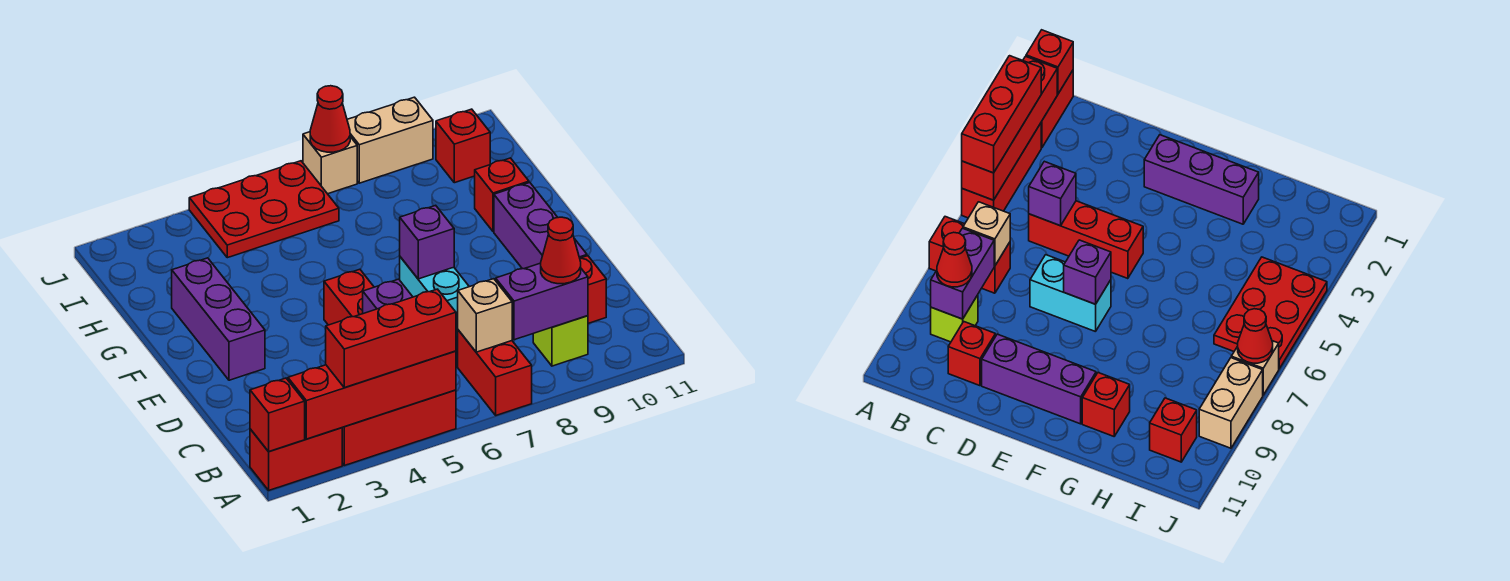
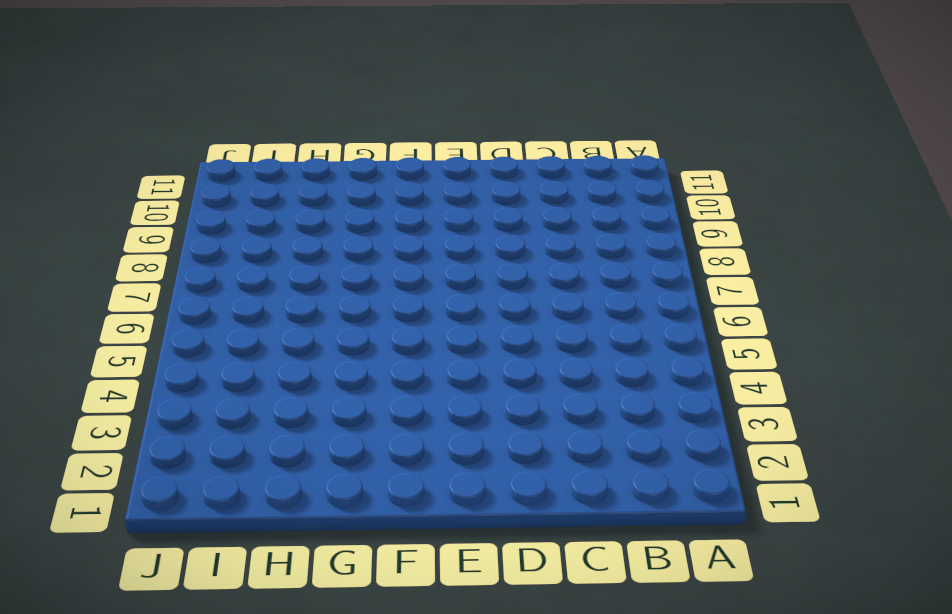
none -> red brick A1:A2 level 1
none -> red brick A3:A5 level 1
none -> red brick A7:B7 level 1

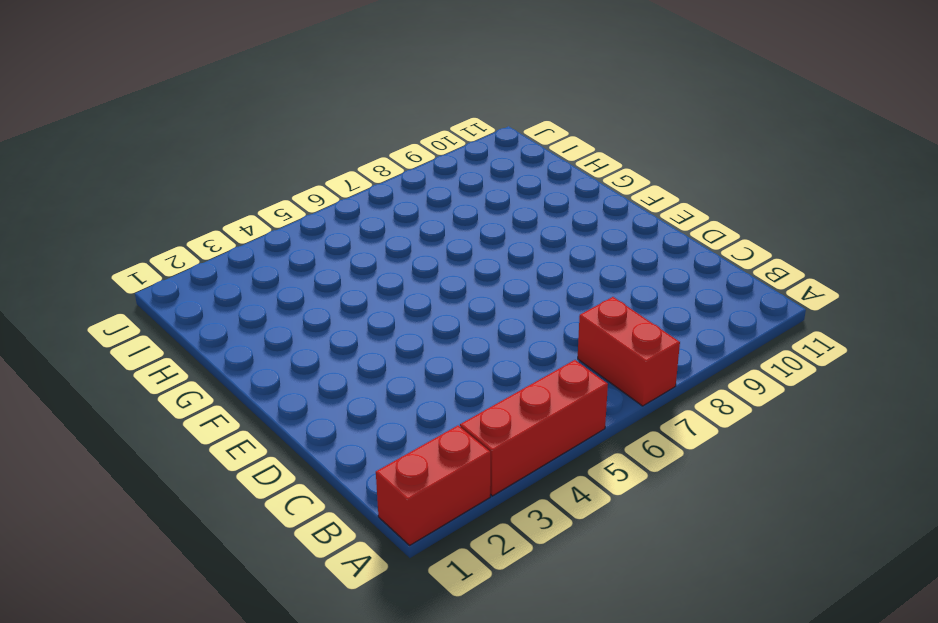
none -> lime brick B9 level 1
none -> red brick C5:E5 level 1
none -> red brick C10 level 1

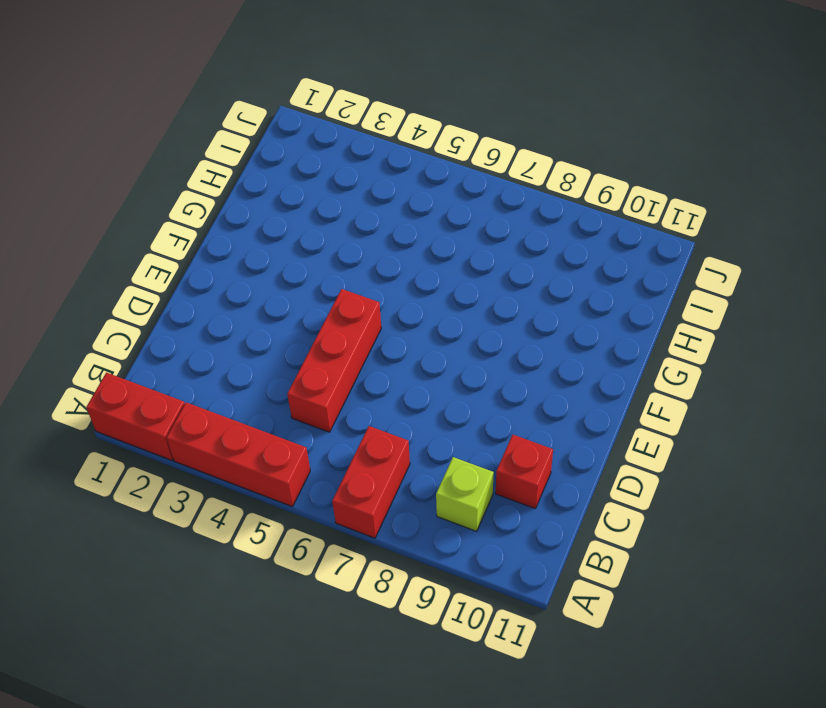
none -> cyan brick D7:E7 level 1
none -> purple brick D10:F10 level 1
none -> purple brick E2:G2 level 1

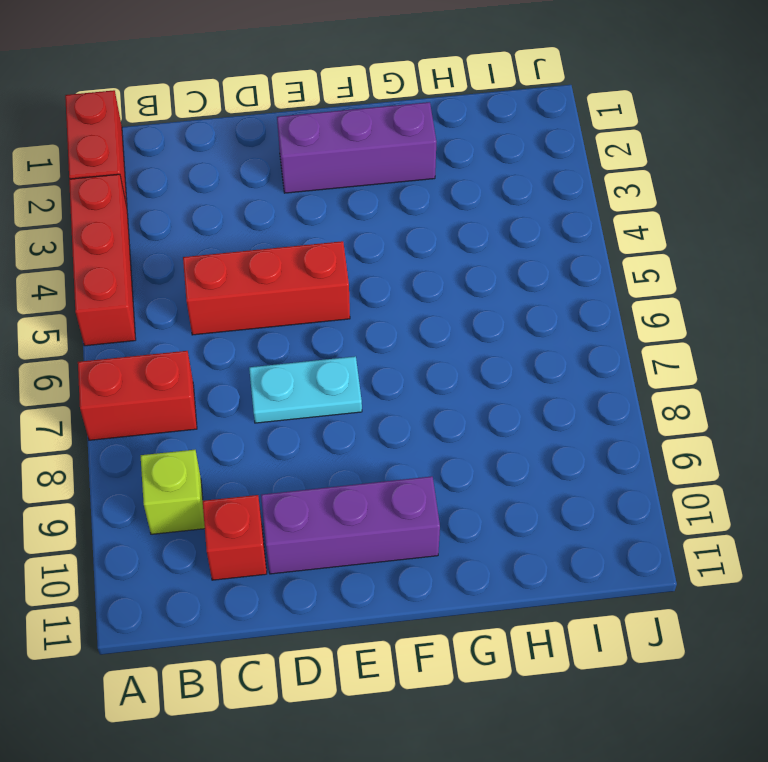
cyan plate D7:E7 level 1 -> cyan brick D7:E7 level 1
none -> red brick G10 level 1
none -> red plate I4:J6 level 1
none -> red brick I10 level 1

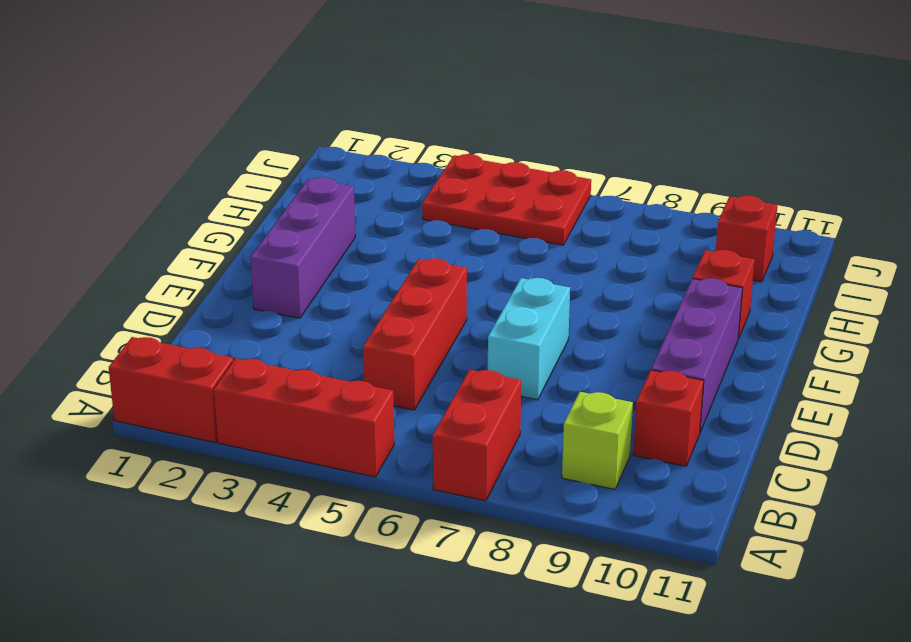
none -> tan brick J7 level 1
none -> tan brick J8:J9 level 1
none -> red brick A1 level 2

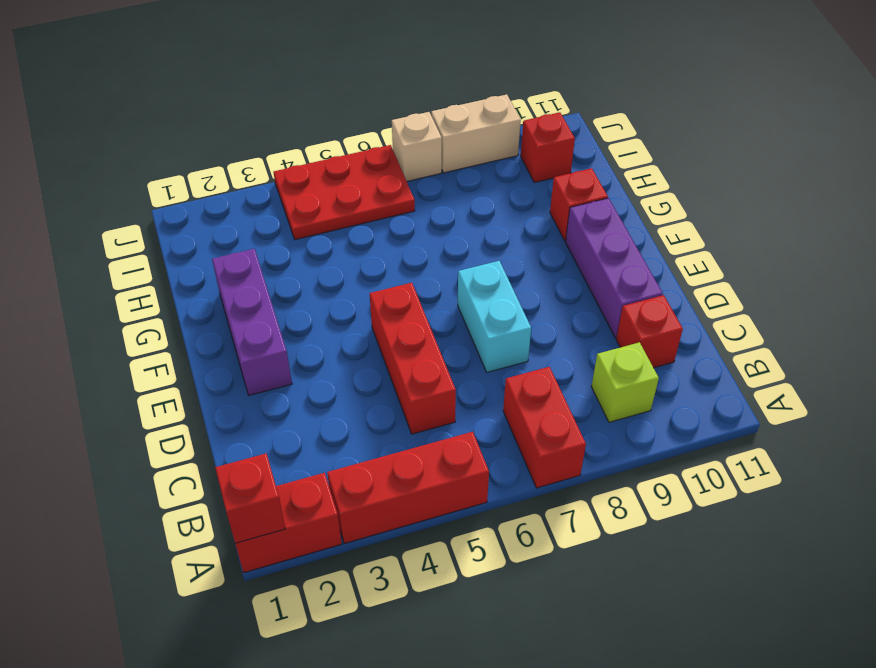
none -> red brick A2:A5 level 2
none -> tan brick B7 level 2
none -> purple brick B8:B9 level 2

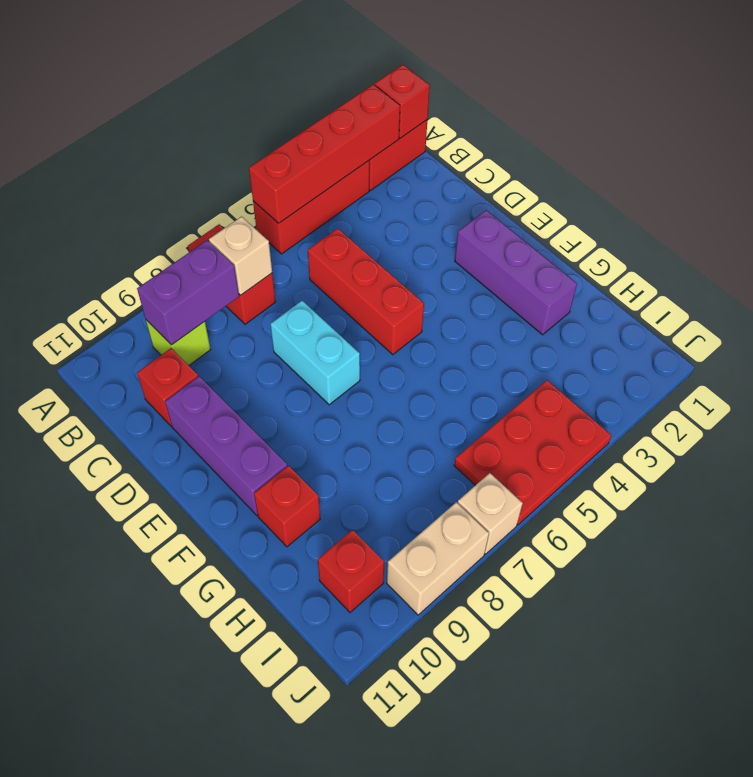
none -> purple brick C5 level 2
none -> purple brick E7 level 2
none -> red cone J7 level 2

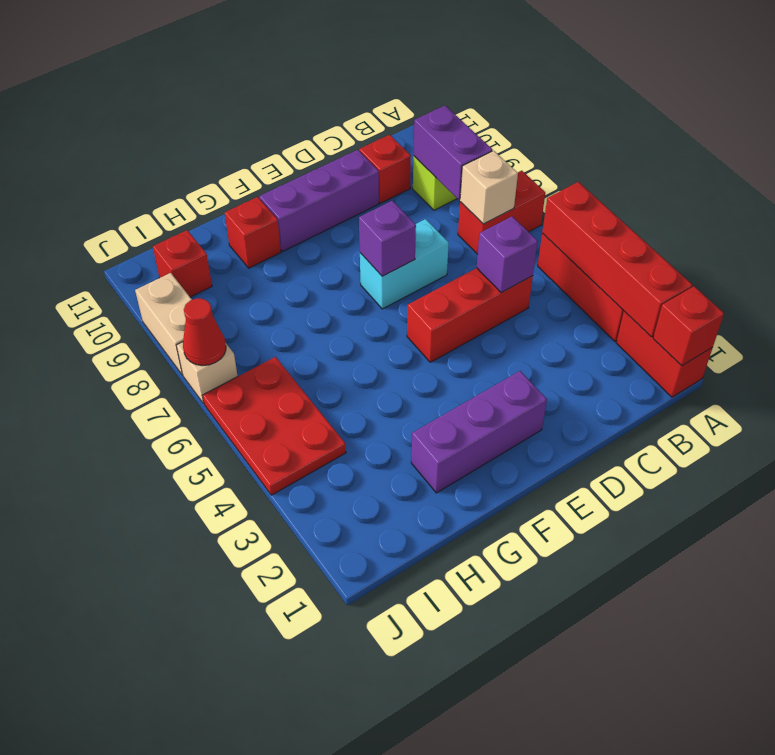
none -> red brick A3:A5 level 3
none -> red cone B9 level 3

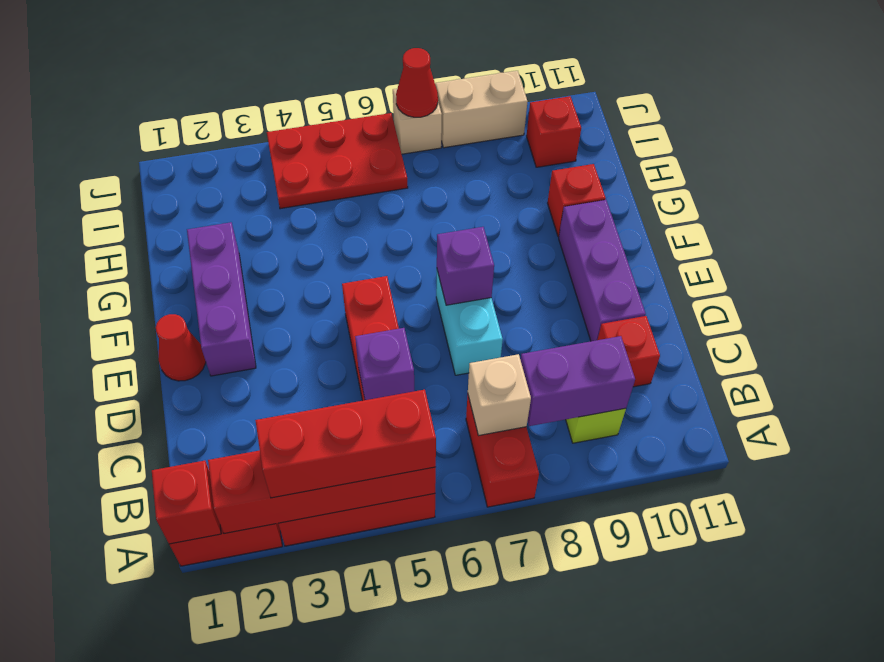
red cone E1 level 1 -> red cone B9 level 3

